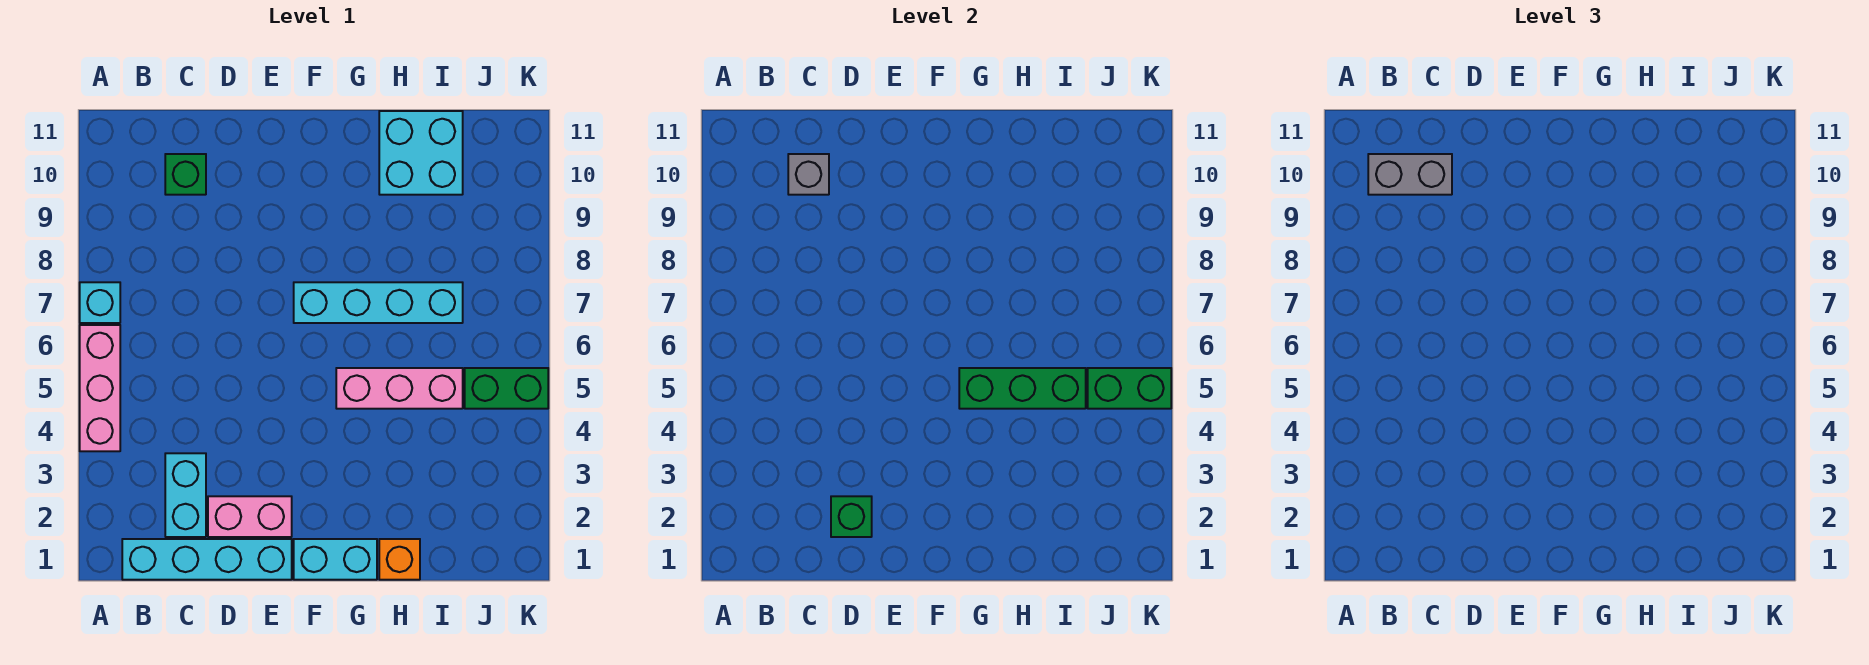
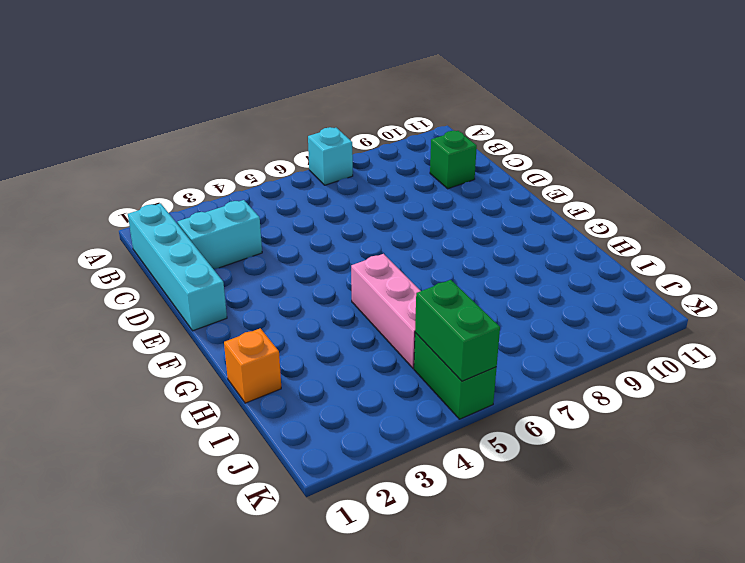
none -> pink brick A4:A6 level 1
none -> pink brick D2:E2 level 1
none -> cyan brick F1:G1 level 1

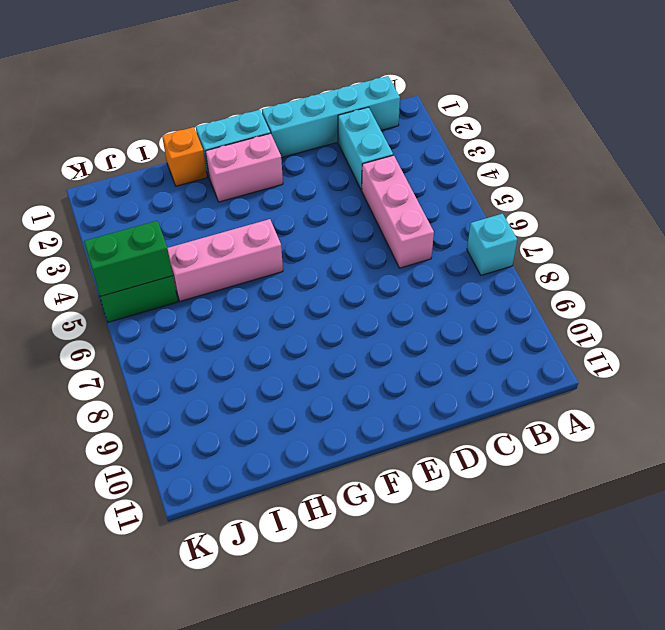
pink brick C4:C6 level 1 -> pink brick A4:A6 level 1
pink brick F2:G2 level 1 -> pink brick D2:E2 level 1
none -> green brick C10 level 1
none -> cyan brick F7:I7 level 1
none -> cyan brick H10:I11 level 1

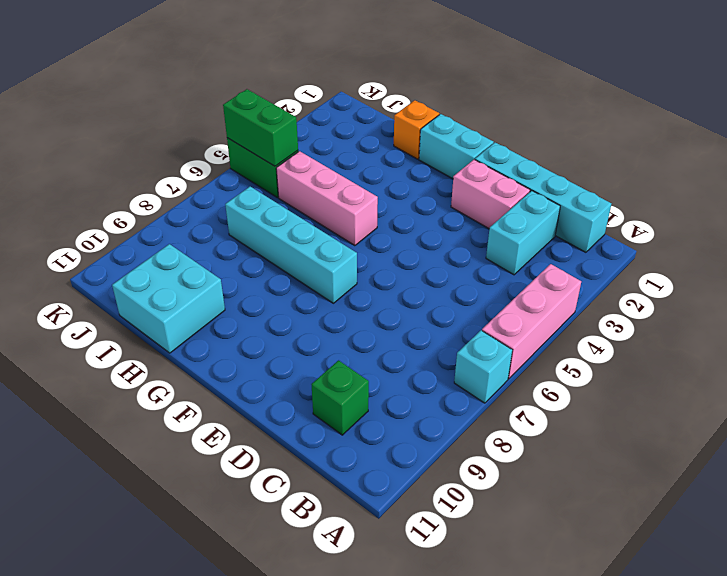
none -> grey brick C10 level 2
none -> green brick D2 level 2
none -> green brick G5:I5 level 2

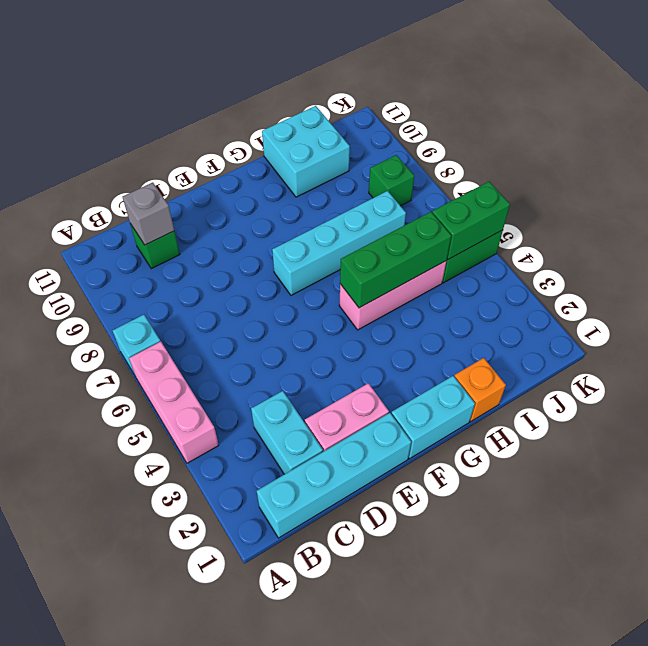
green brick J8 level 1 -> green brick D2 level 2
none -> grey brick B10:C10 level 3

